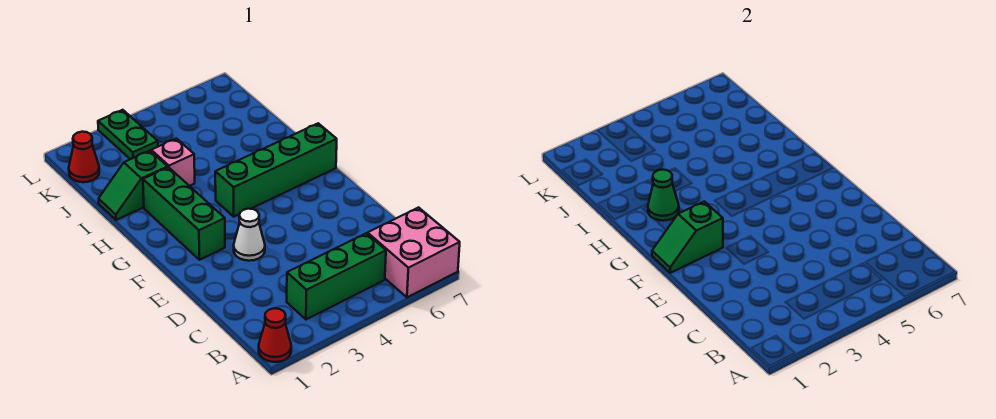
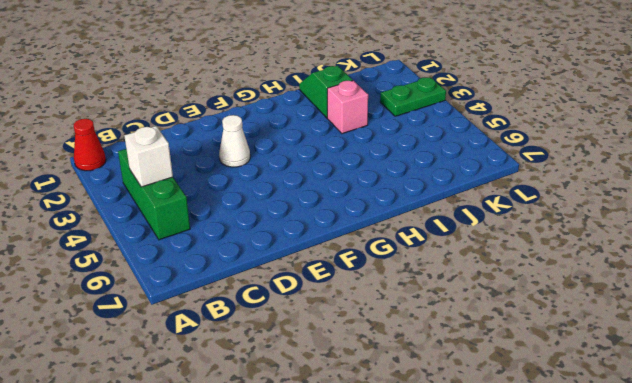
white brick B4 level 2 -> none
none -> pink brick A6:B7 level 1
none -> green brick F2:H2 level 1
none -> green brick G4:G7 level 1

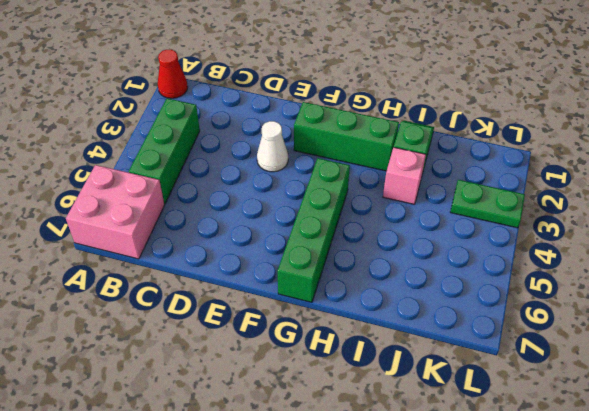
none -> red cone K1 level 1
none -> green slope F1:F2 level 2 top 2
none -> green cone H2 level 2

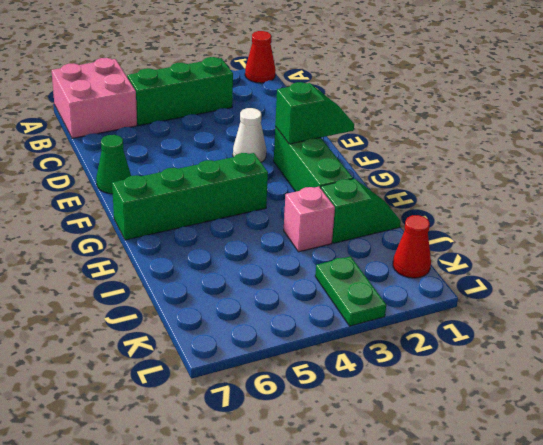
green cone E7 level 1 -> green cone H2 level 2

